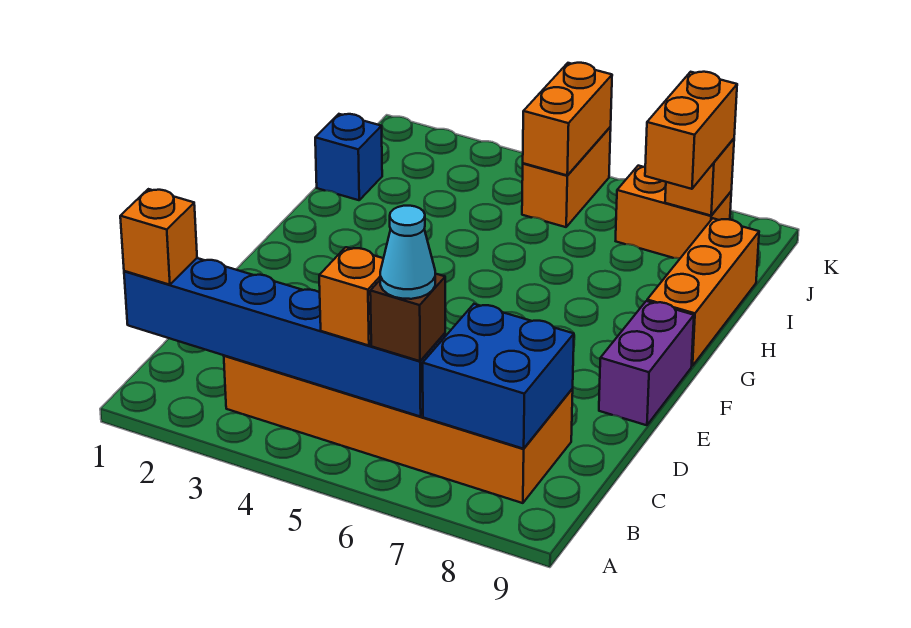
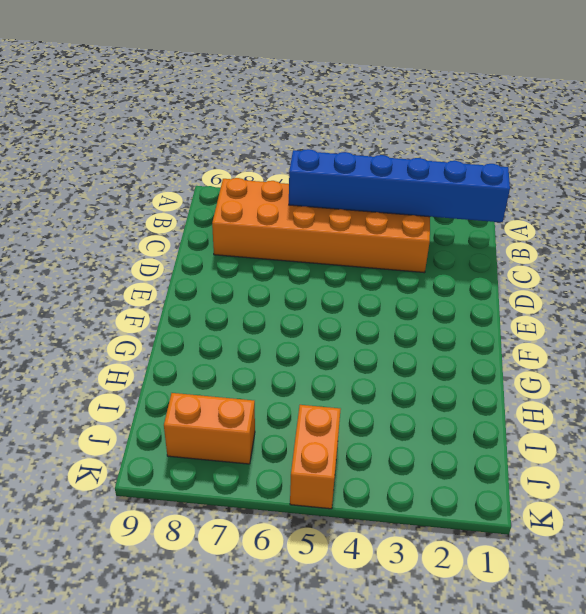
none -> purple brick E9:F9 level 1
none -> orange brick G9:I9 level 1
none -> blue brick I1 level 1

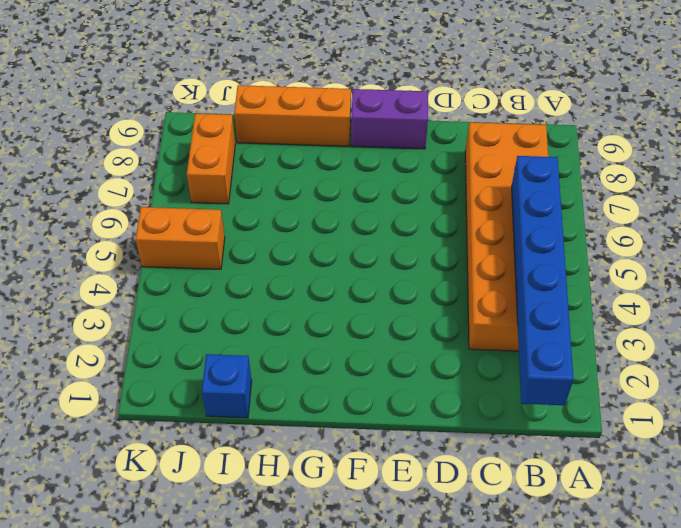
none -> blue brick B7:C8 level 2
none -> orange brick J5:K5 level 2
none -> orange brick J8 level 2

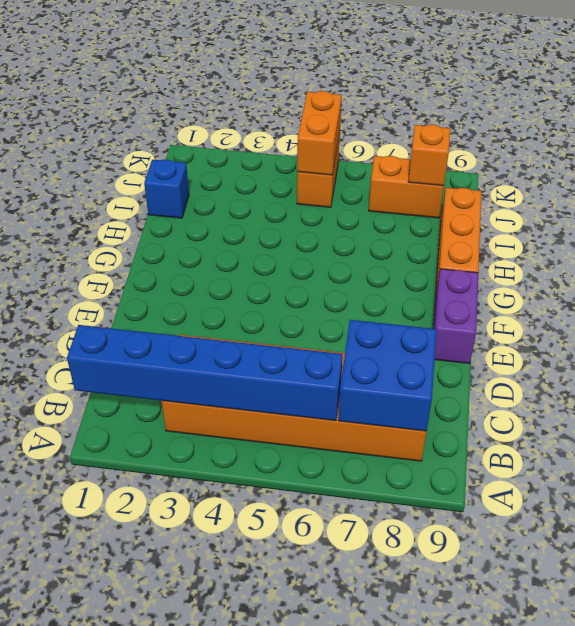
none -> orange brick B1 level 3
none -> orange brick B5 level 3
none -> brown brick B6 level 3

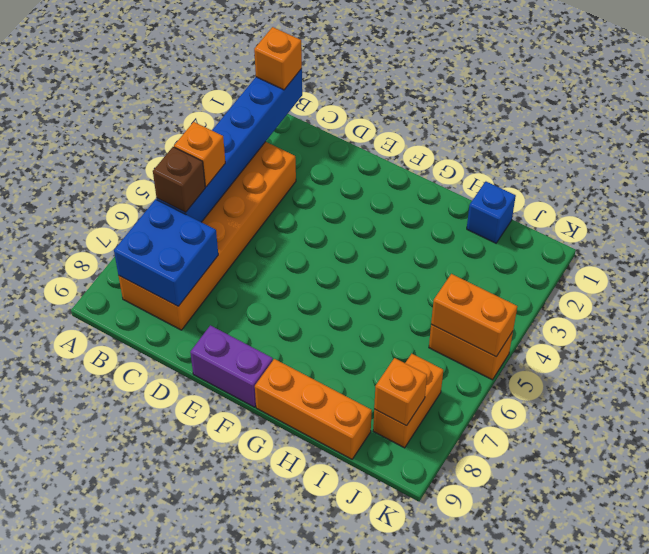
none -> orange brick I8:J8 level 3
none -> cyan cone B6 level 4

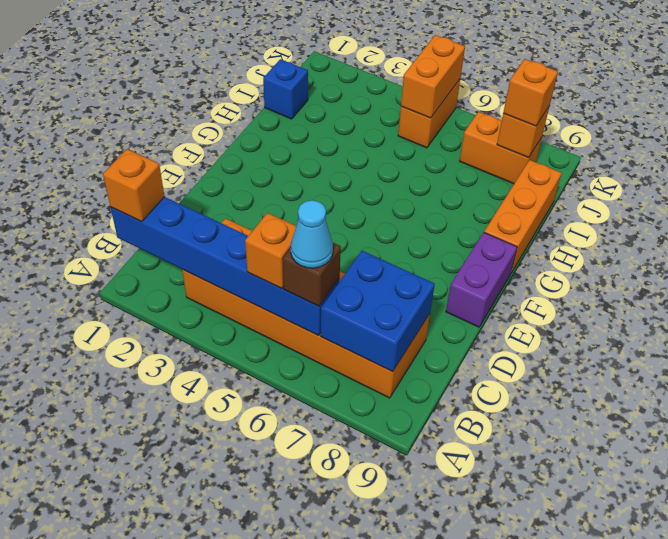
orange brick J8 level 3 -> orange brick I8:J8 level 3

